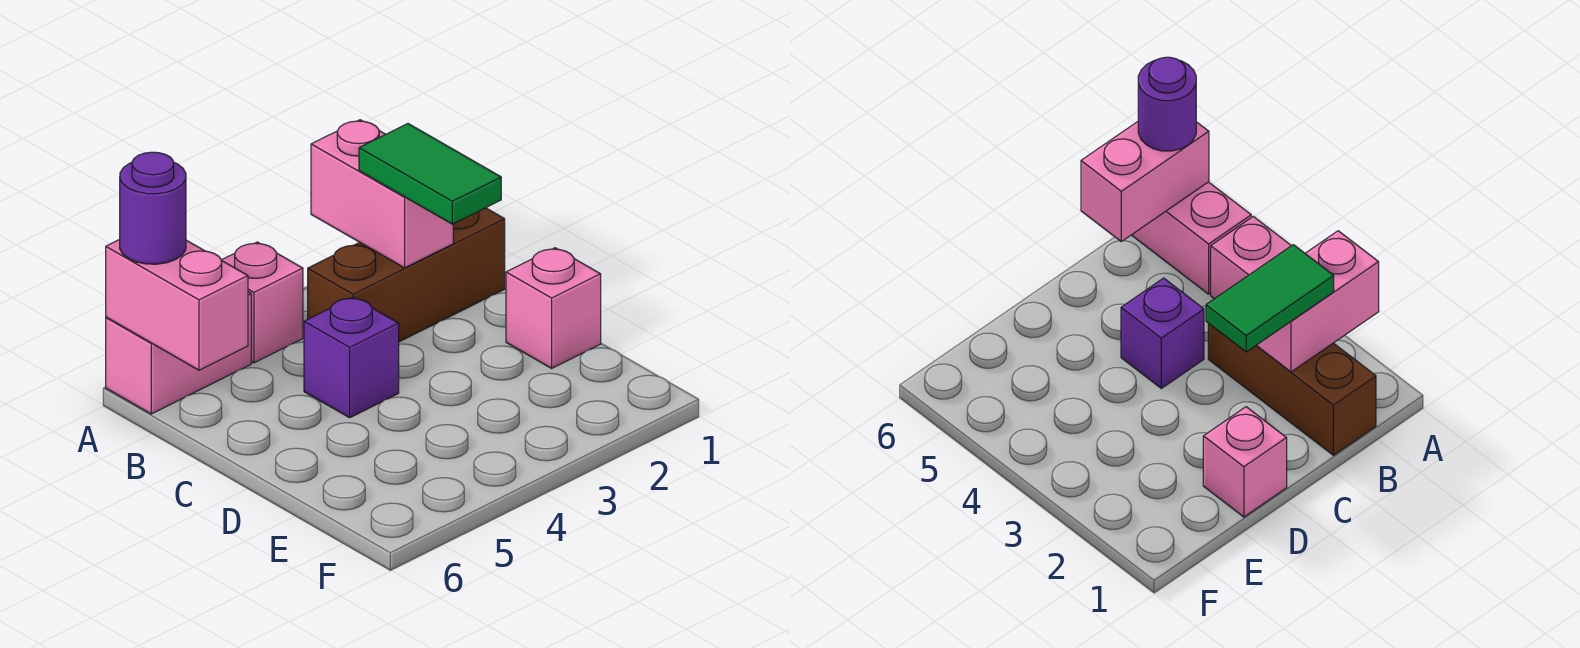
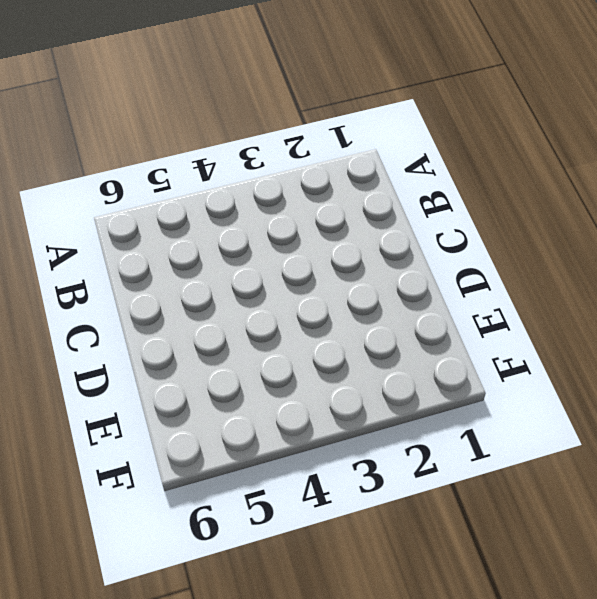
none -> pink brick A4 level 1
none -> pink brick A5:A6 level 1

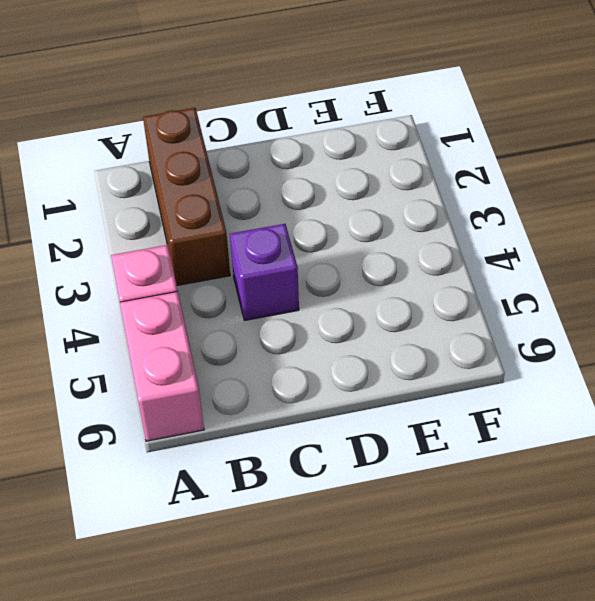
none -> pink brick D1 level 1
none -> pink brick A2:B2 level 2

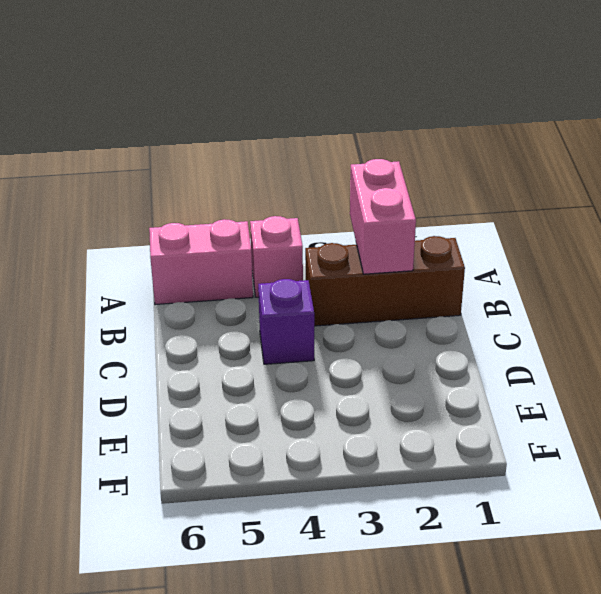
none -> pink brick D1 level 1
none -> pink brick A6:B6 level 2

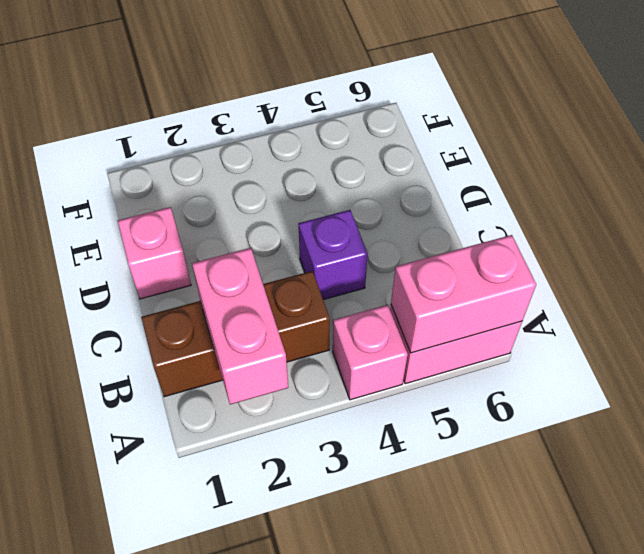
pink brick A5:A6 level 2 -> pink brick A6:B6 level 2
none -> purple round brick A6 level 3
none -> green tile B2:C2 level 3

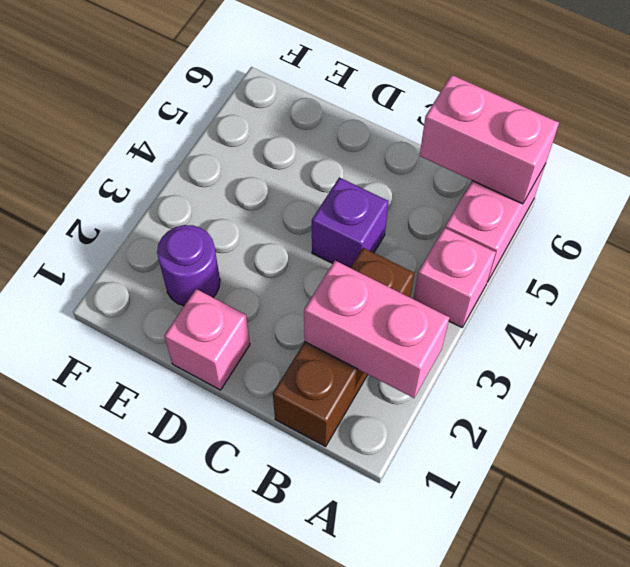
purple round brick E2 level 1 -> purple round brick A6 level 3
none -> green tile B2:C2 level 3

